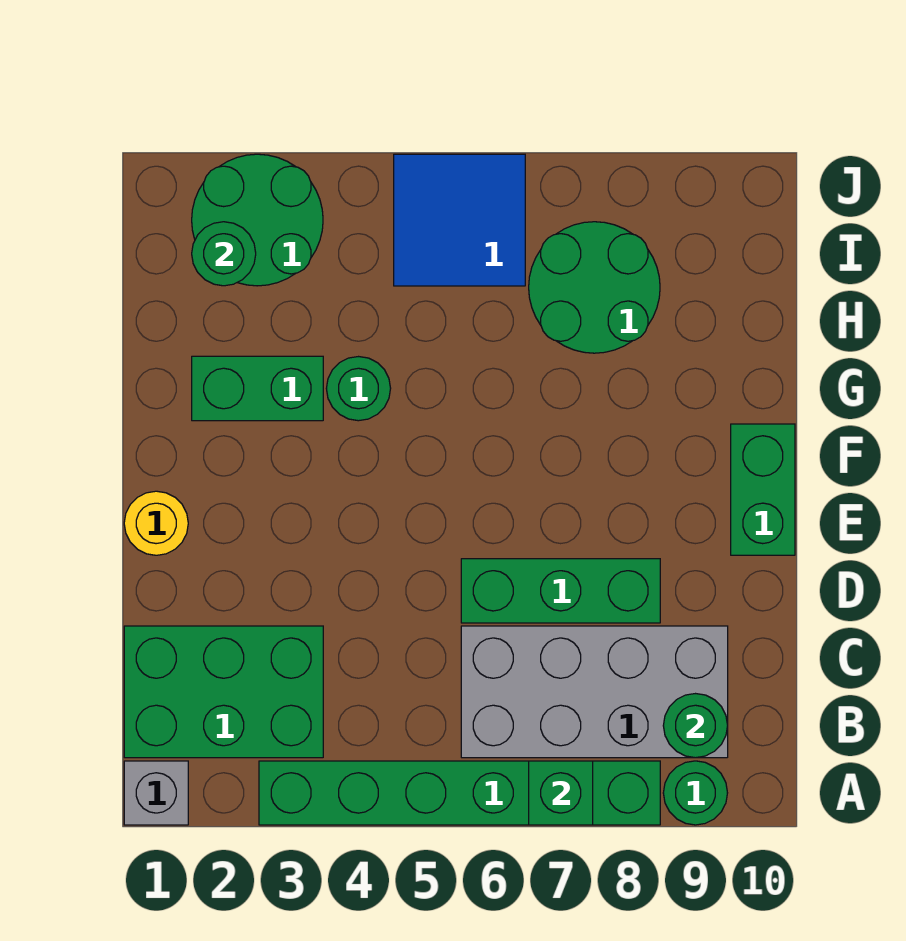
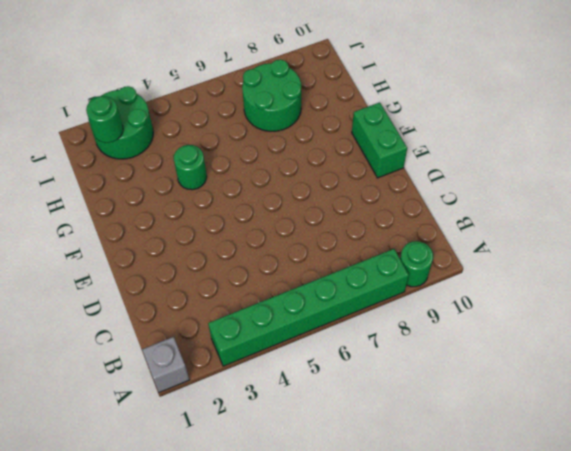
none -> green brick B1:C3 level 1
none -> grey brick B6:C9 level 1
none -> green brick D6:D8 level 1

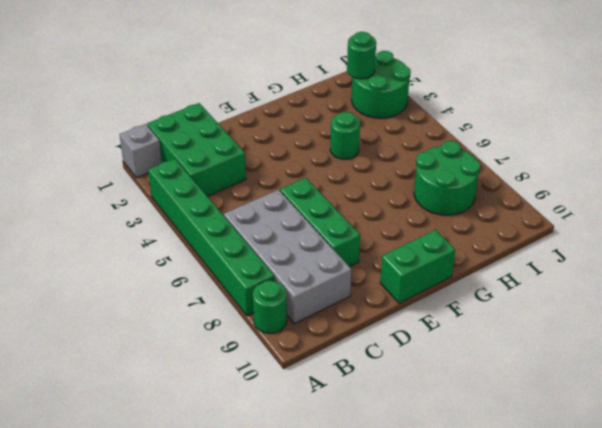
none -> yellow round brick E1 level 1
none -> green brick G2:G3 level 1
none -> blue tile I5:J6 level 1

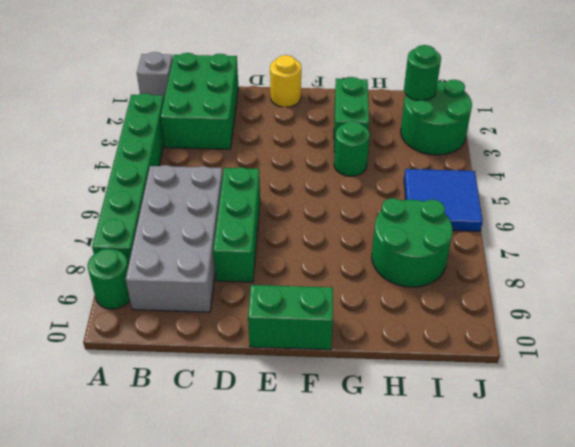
none -> green brick A7 level 2
none -> green round brick B9 level 2

